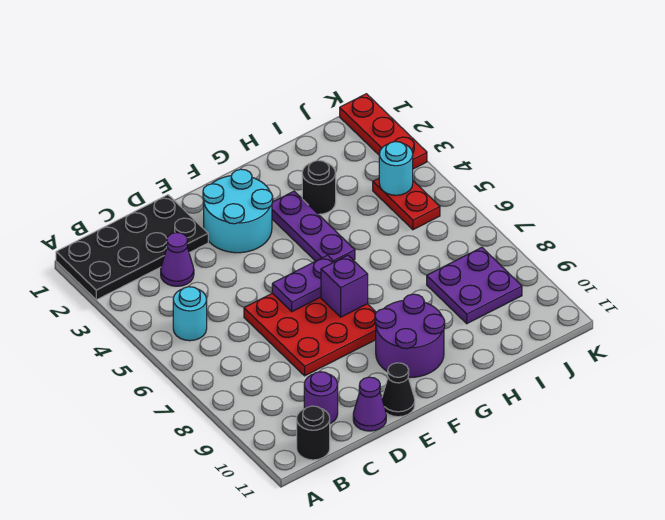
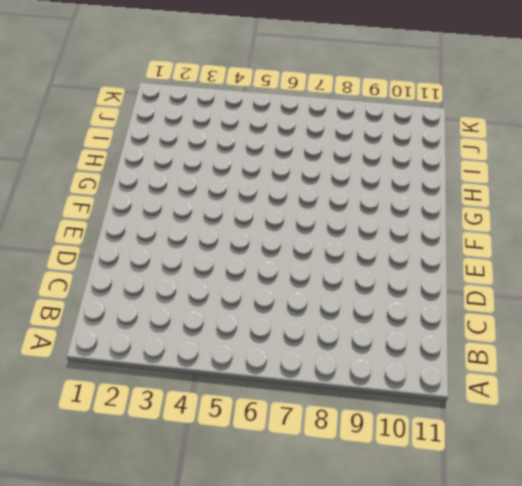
none -> black plate A1:D2 level 1
none -> cyan round brick B5 level 1
none -> black round brick B11 level 1

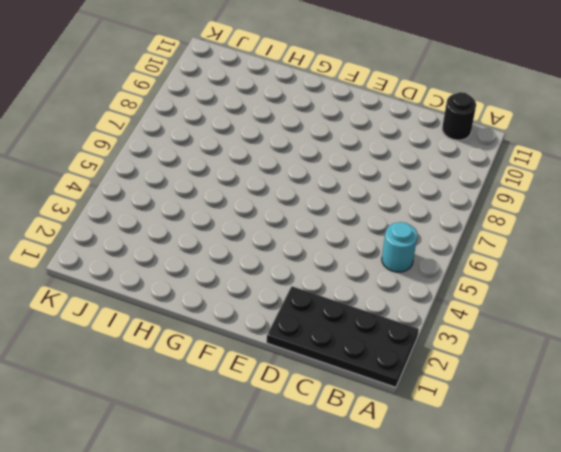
none -> purple cone C3 level 1
none -> purple round brick C10 level 1
none -> red plate D6:F8 level 1

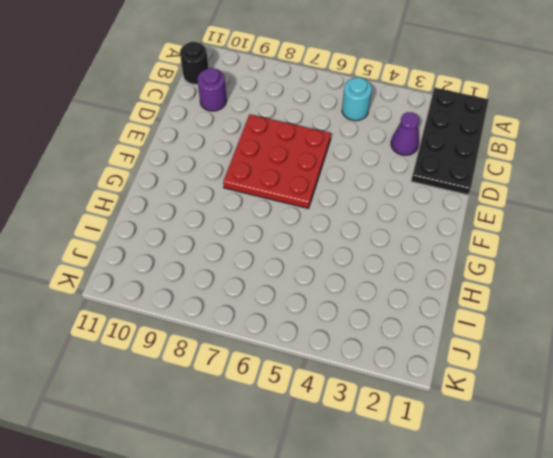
none -> purple cone D11 level 1
none -> cyan round brick E2:F3 level 1
none -> black cone E11 level 1

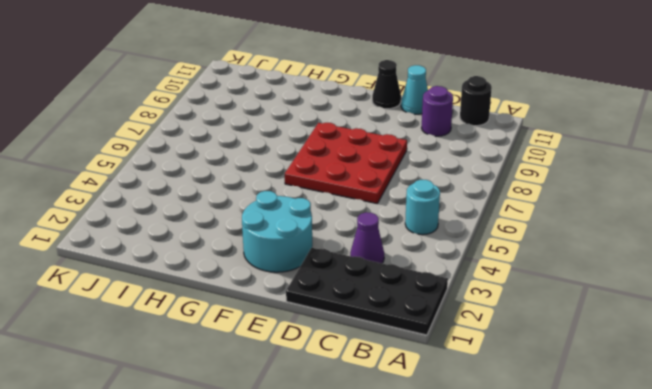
cyan cone D11 level 1 -> purple cone D11 level 1
none -> purple round brick F9:G10 level 1
none -> purple plate G3:G5 level 1
none -> black round brick H3 level 1

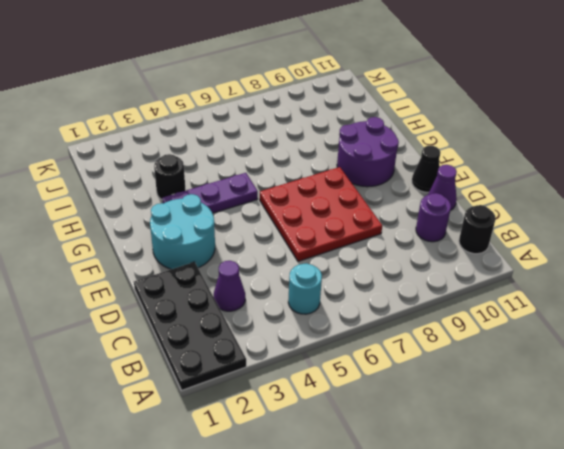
none -> purple plate I8:J9 level 1
none -> red plate J4:J5 level 1
none -> red plate K1:K3 level 1

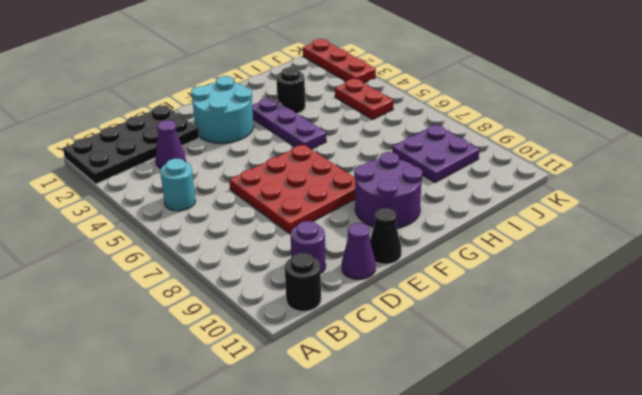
none -> purple plate E6:F6 level 2
none -> purple brick F7 level 2
none -> cyan round brick J4 level 2

